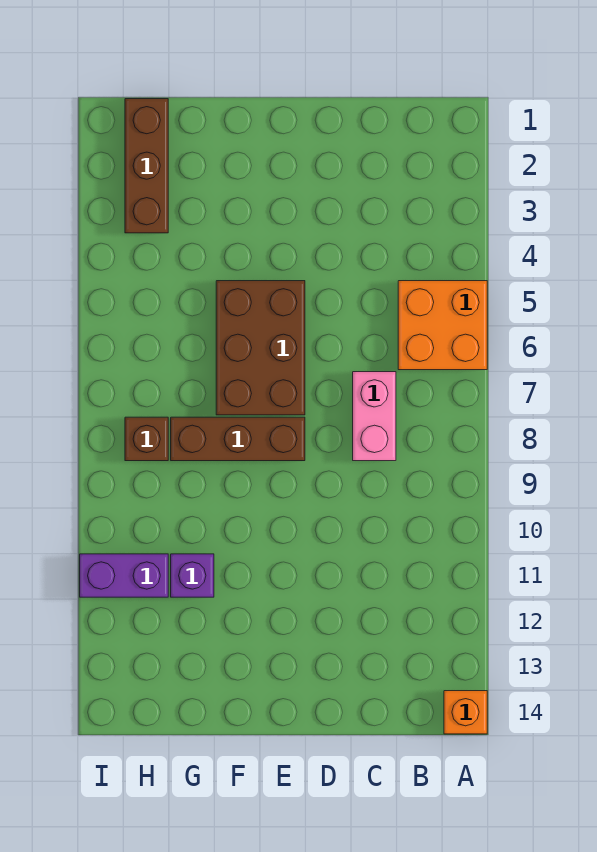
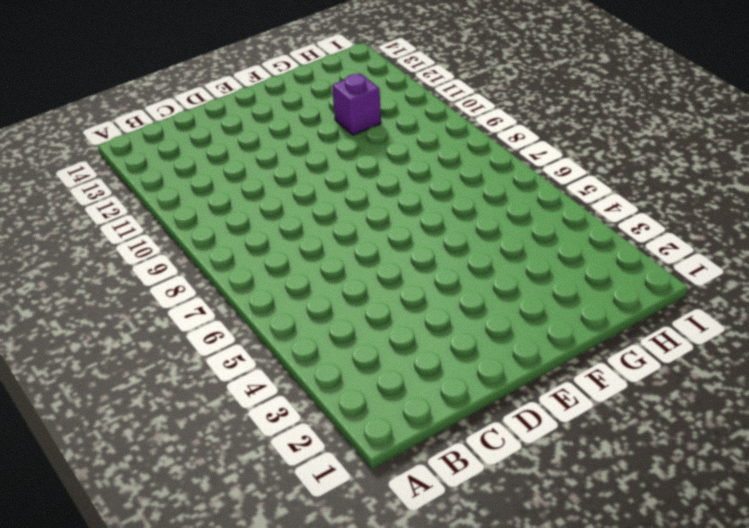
none -> orange brick A5:B6 level 1
none -> orange brick A14 level 1

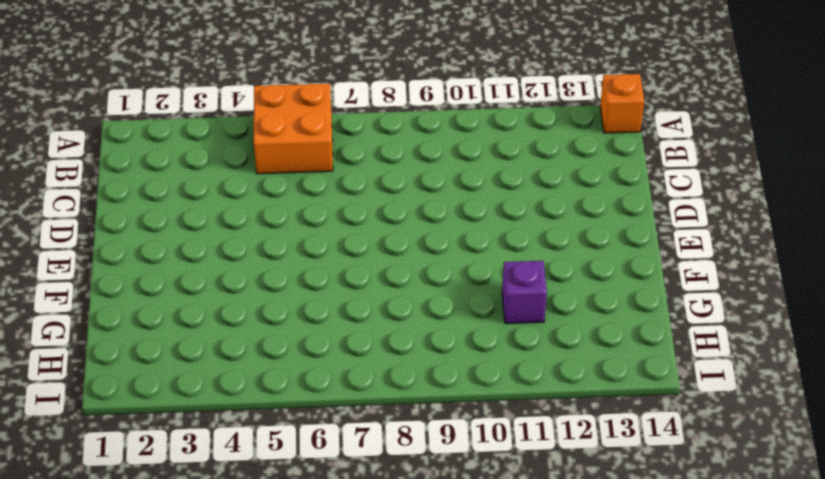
none -> pink brick C7:C8 level 1
none -> brown brick E5:F7 level 1

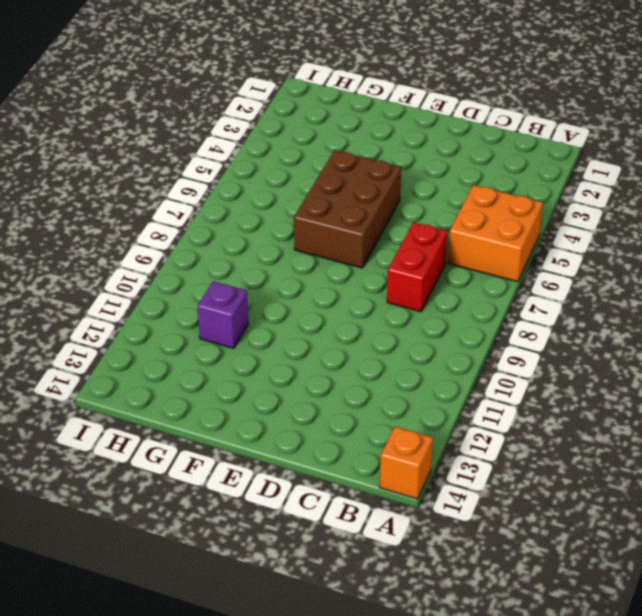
red brick C7:C8 level 1 -> pink brick C7:C8 level 1
none -> brown brick E8:G8 level 1
none -> brown brick H1:H3 level 1

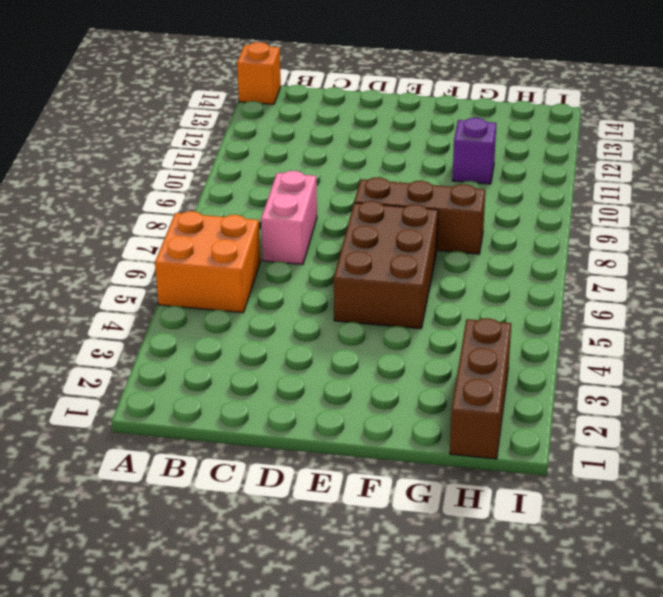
none -> brown brick H8 level 1
none -> purple brick H11:I11 level 1

